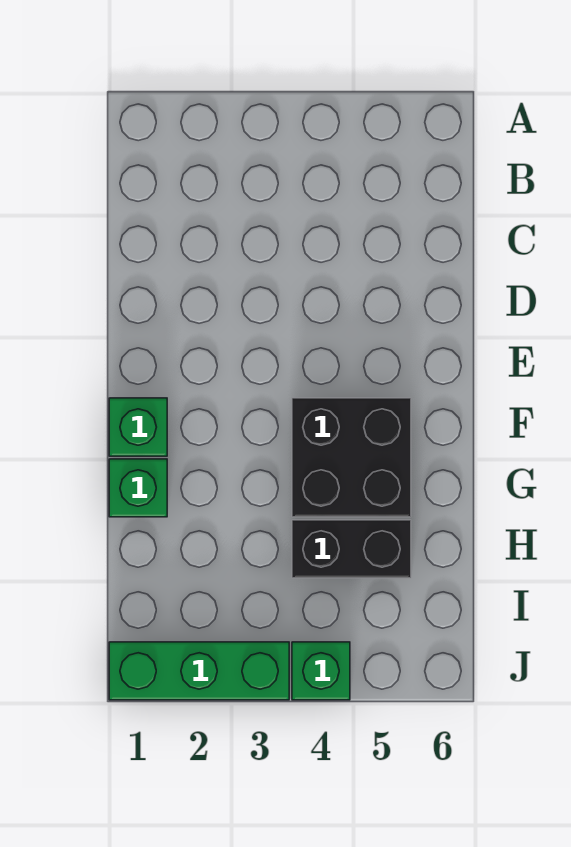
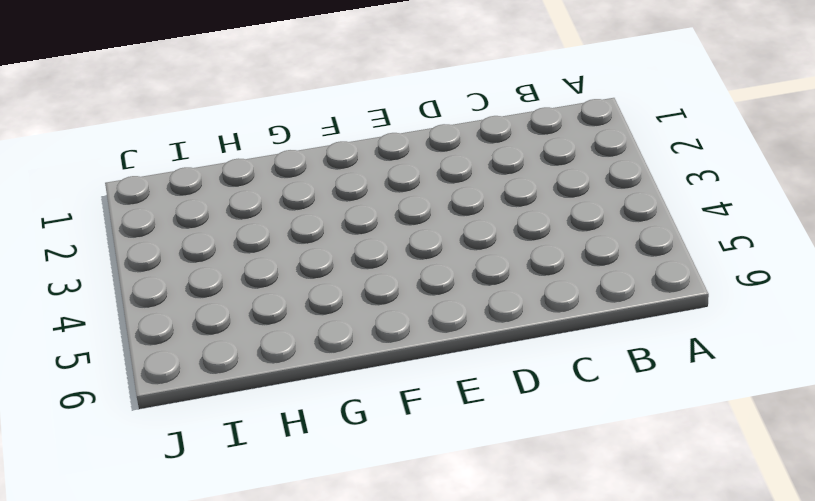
none -> green brick F1 level 1
none -> black brick F4:G5 level 1

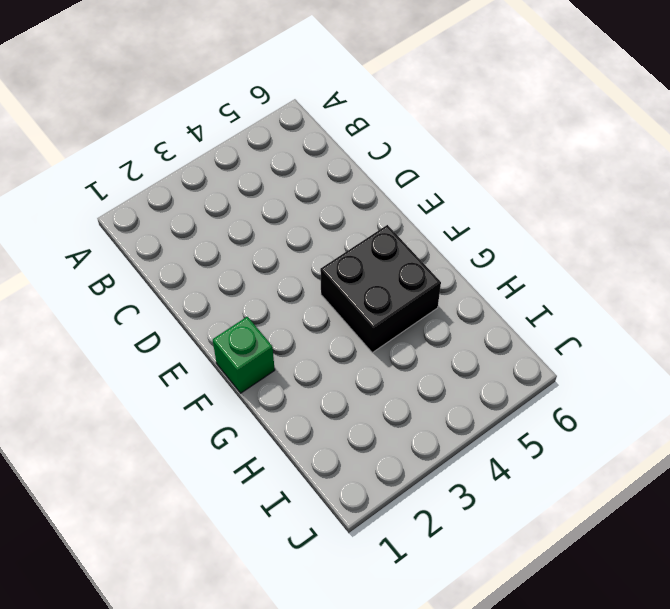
none -> green brick G1 level 1
none -> black brick H4:H5 level 1

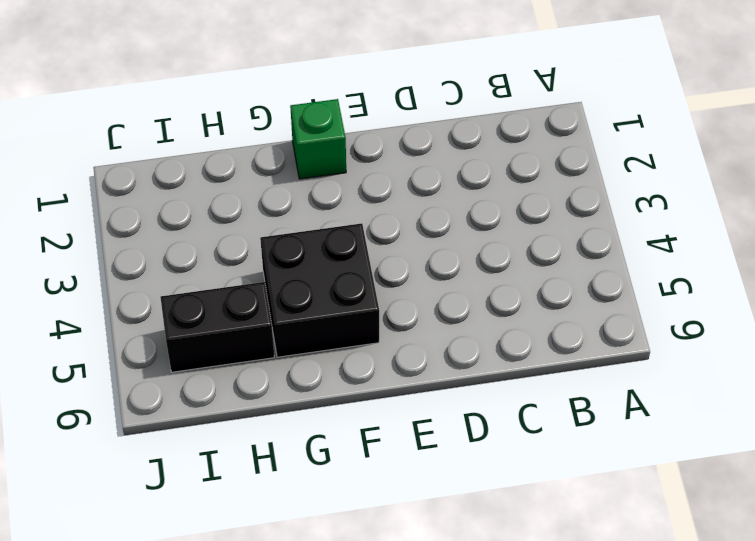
black brick H5:I5 level 1 -> black brick H4:H5 level 1
none -> green brick G1 level 1
none -> green brick J1:J3 level 1

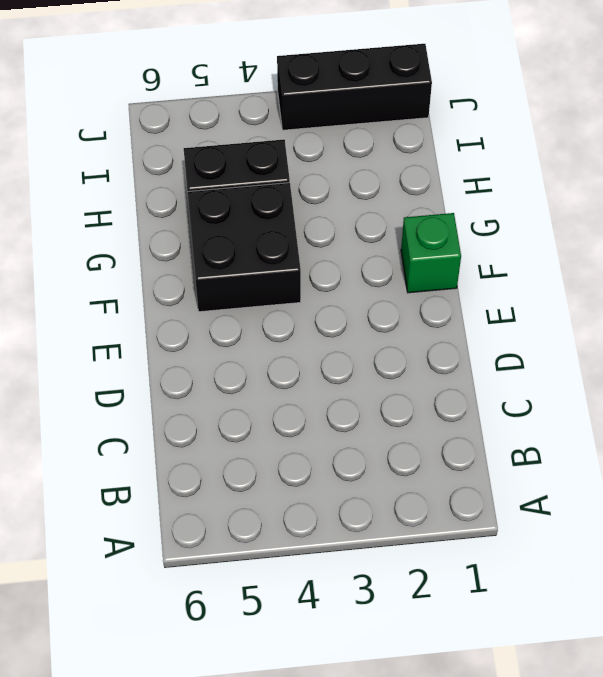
black brick J1:J3 level 1 -> green brick J1:J3 level 1
none -> green brick G1 level 1
none -> green brick J4 level 1

